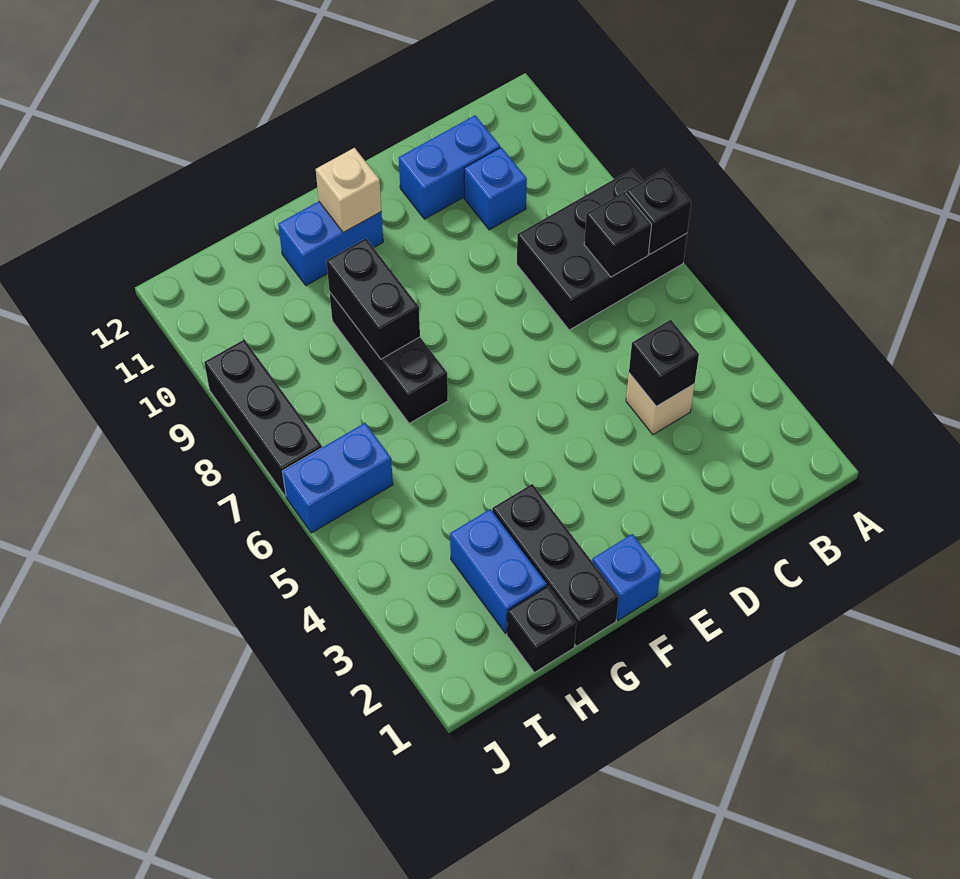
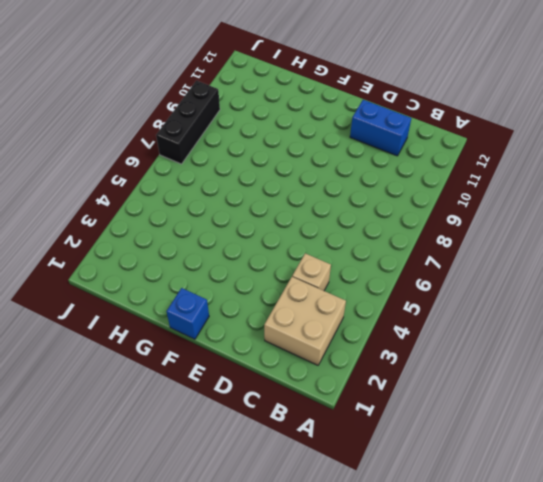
tan brick B2:C3 level 1 -> none
none -> black brick A7:C8 level 1
none -> blue brick C10 level 1
none -> blue brick F11:G11 level 1

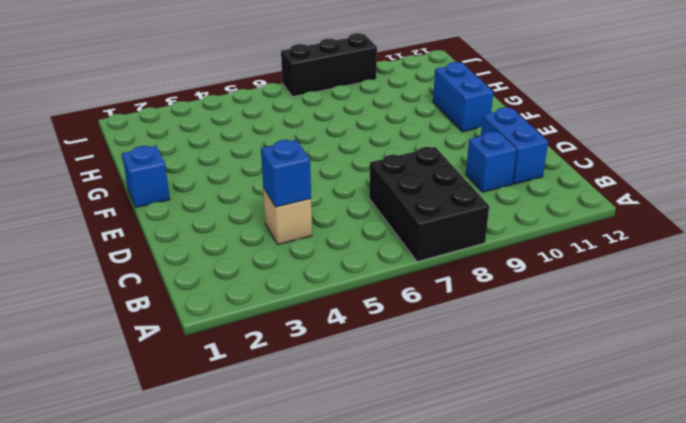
blue brick C4 level 2 -> black brick C4 level 2
none -> black brick G1:G3 level 1
none -> black brick G7:G9 level 1
none -> black brick H1 level 1

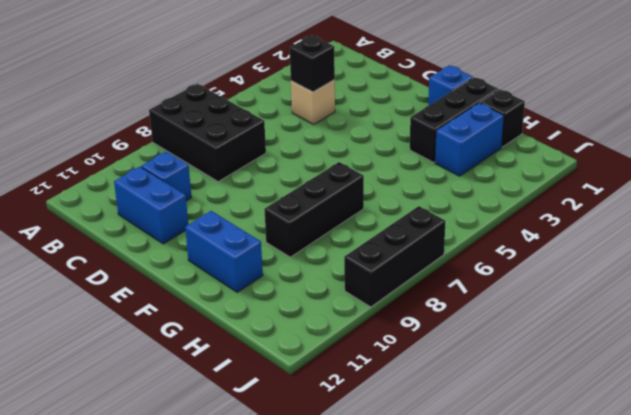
none -> blue brick I6:J6 level 1
none -> black brick A7 level 2
none -> black brick B7 level 2

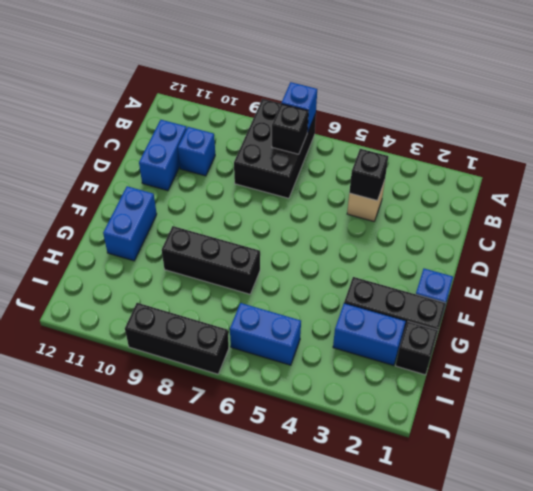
blue brick A7 level 2 -> black brick A7 level 2
blue brick I5:I6 level 1 -> blue brick I6:J6 level 1
none -> tan brick F11 level 2
none -> black brick G8:G9 level 2

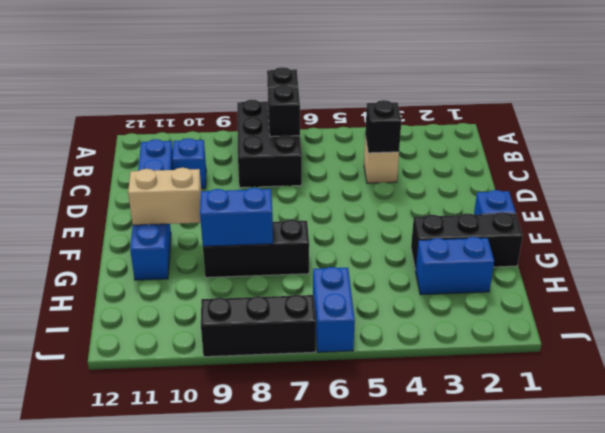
tan brick F10:F11 level 2 -> tan brick F11 level 2
blue brick G8:G9 level 2 -> black brick G8:G9 level 2
none -> black brick H1 level 1

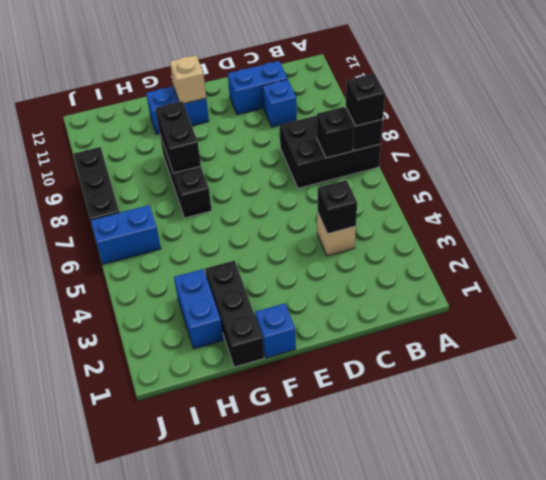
black brick A7 level 3 -> black brick H1 level 1

